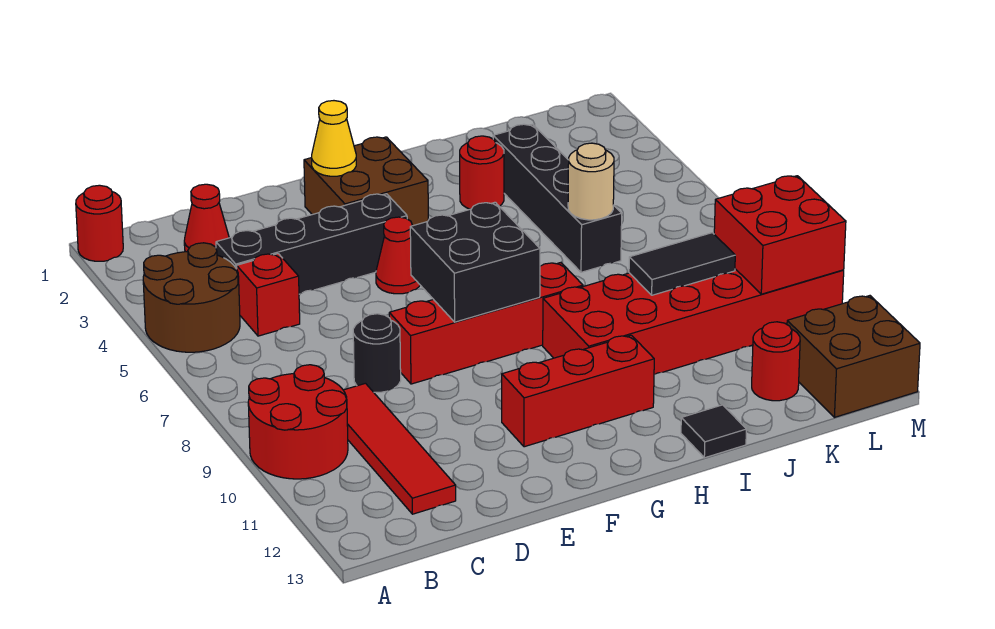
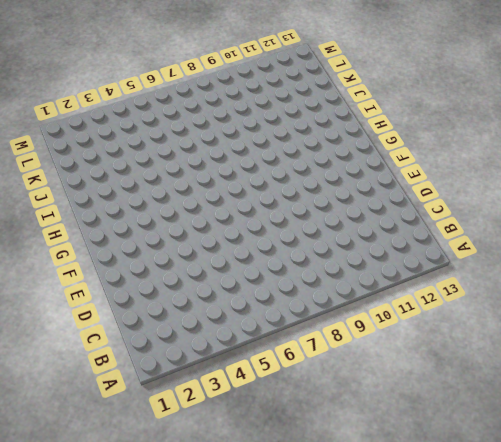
none -> red round brick A1 level 1
none -> brown round brick A4:B5 level 1
none -> red round brick A9:B10 level 1

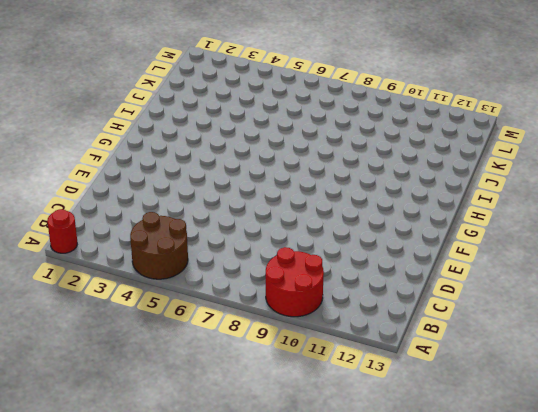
none -> red cone C2 level 1
none -> black brick C4:F4 level 1
none -> red brick C5 level 1

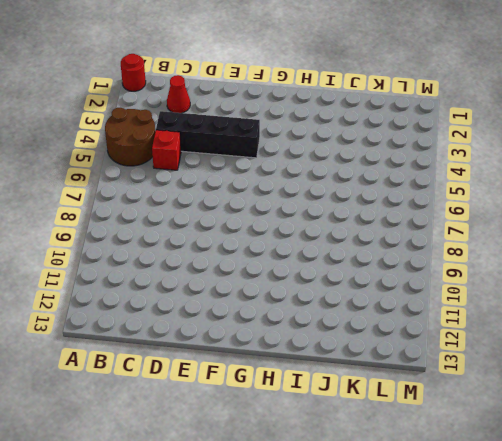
none -> red round brick A9:B10 level 1
none -> red tile C9:C12 level 1
none -> black round brick D8 level 1

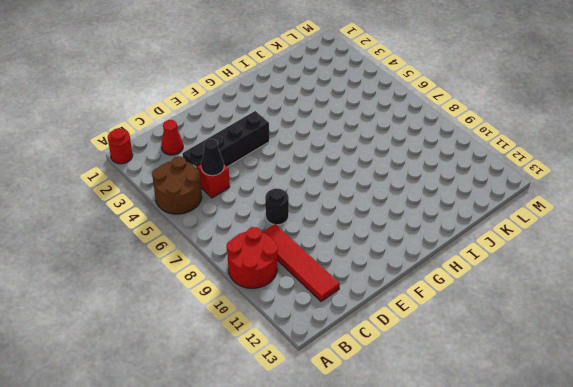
black cone C5 level 2 -> none
none -> red brick E8:H8 level 1
none -> brown brick F2:G3 level 1
none -> red cone F5 level 1

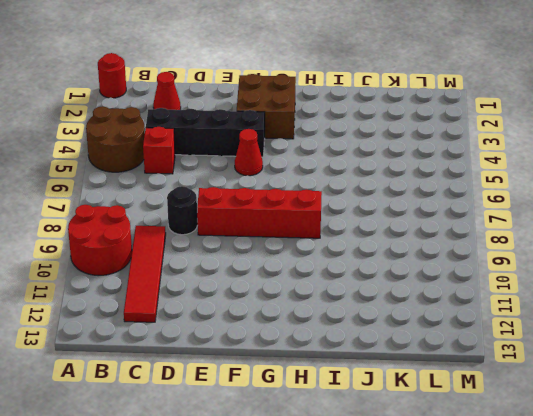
none -> red brick F11:H11 level 1
none -> red brick H9:M10 level 1
none -> red round brick I3 level 1

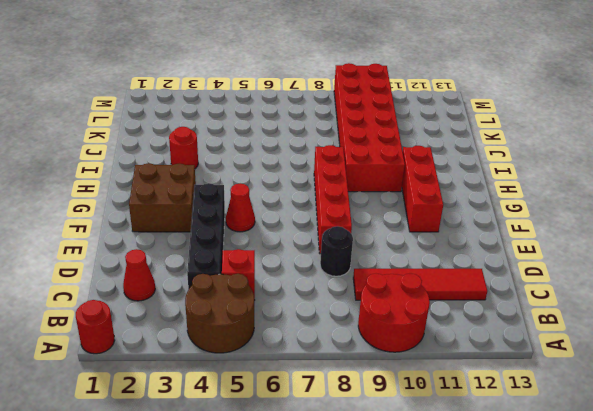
none -> black tile I13 level 1
none -> black brick J3:J6 level 1
none -> red round brick K12 level 1

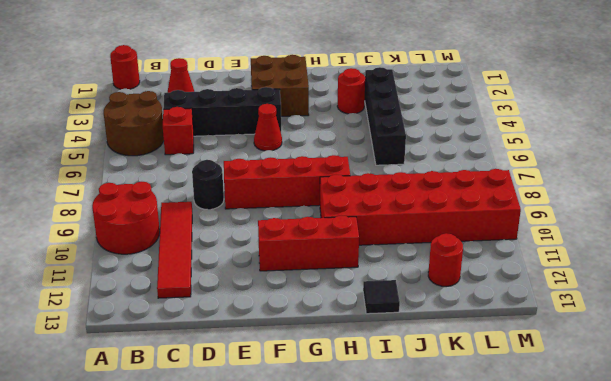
none -> brown brick L12:M13 level 1
none -> yellow cone F2 level 2
none -> black brick F7:G8 level 2

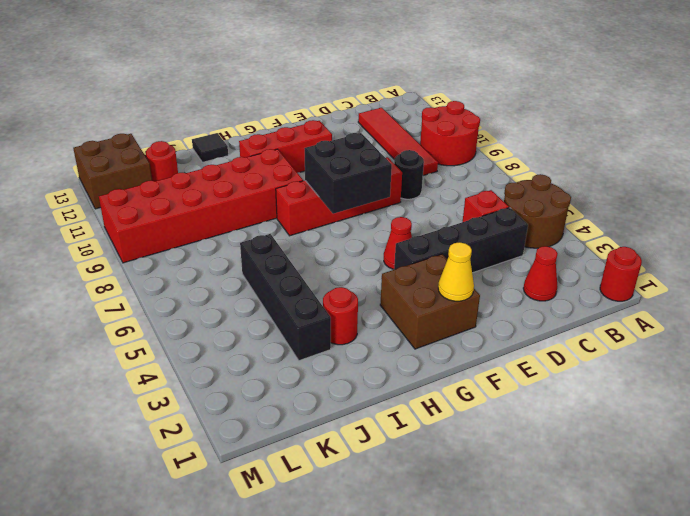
none -> tan round brick J6 level 2
none -> black tile J9:K9 level 2
none -> red brick L9:M10 level 2

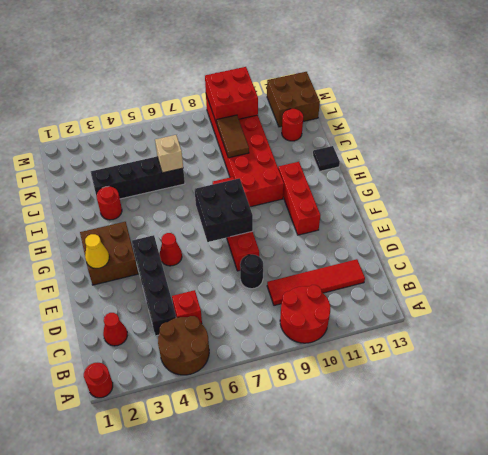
tan brick J6 level 2 -> tan round brick J6 level 2
brown tile J9:K9 level 2 -> black tile J9:K9 level 2

